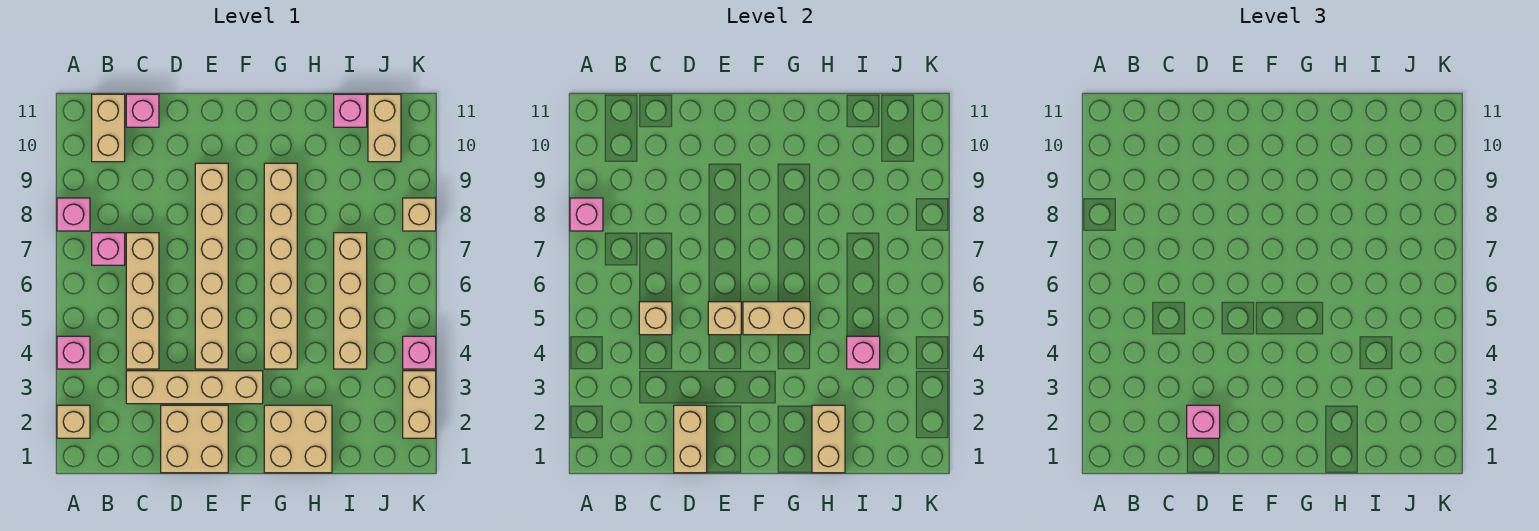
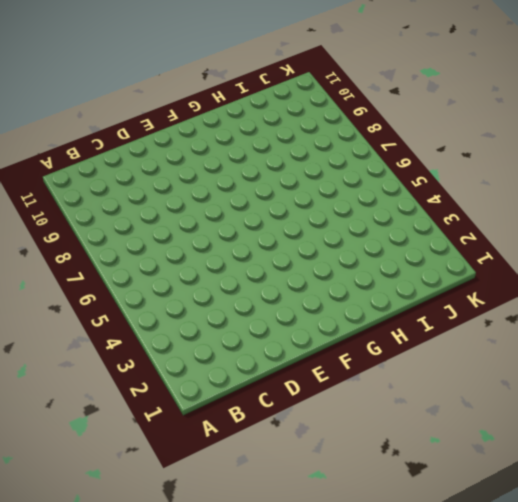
none -> tan brick A2 level 1
none -> pink brick A4 level 1
none -> pink brick A8 level 1

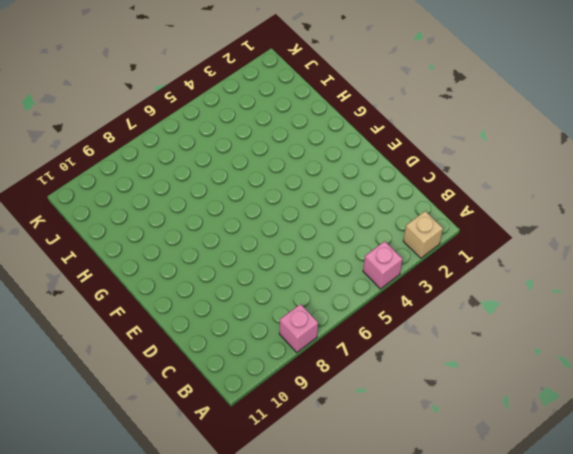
none -> pink brick B7 level 1
none -> tan brick B10:B11 level 1
none -> tan brick C3:F3 level 1

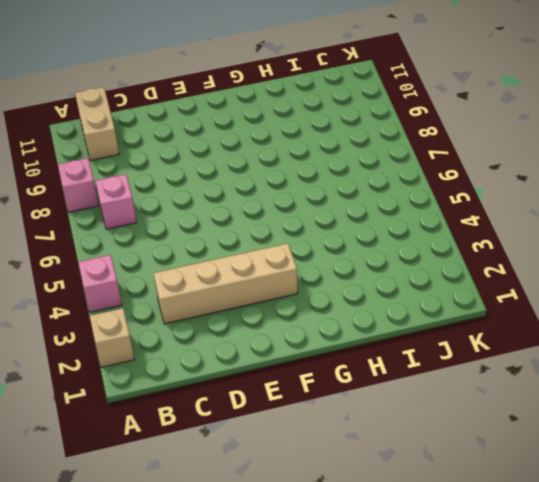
none -> tan brick C4:C7 level 1
none -> pink brick C11 level 1
none -> tan brick D1:E2 level 1

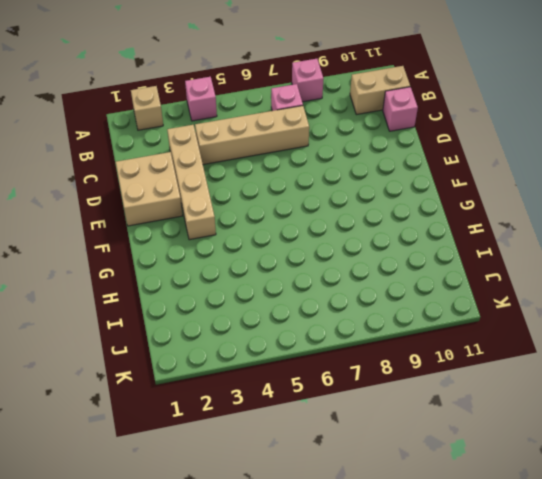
none -> tan brick E4:E9 level 1
none -> tan brick G1:H2 level 1
none -> tan brick G4:G9 level 1

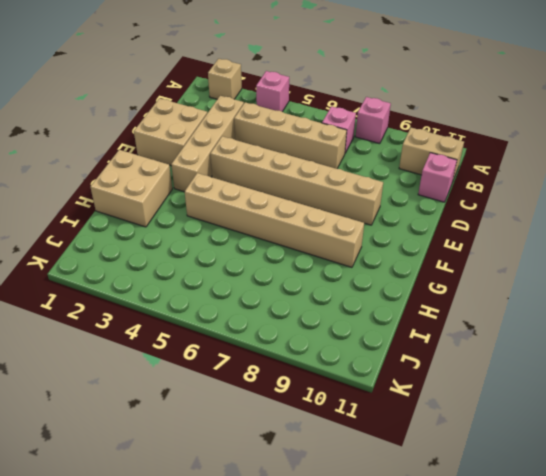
none -> tan brick I4:I7 level 1
none -> pink brick I11 level 1
none -> tan brick J10:J11 level 1

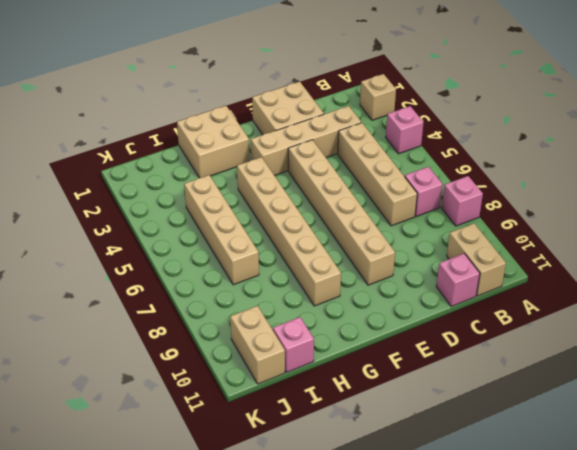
none -> tan brick K2:K3 level 1
none -> pink brick K4 level 1
none -> tan brick K8 level 1

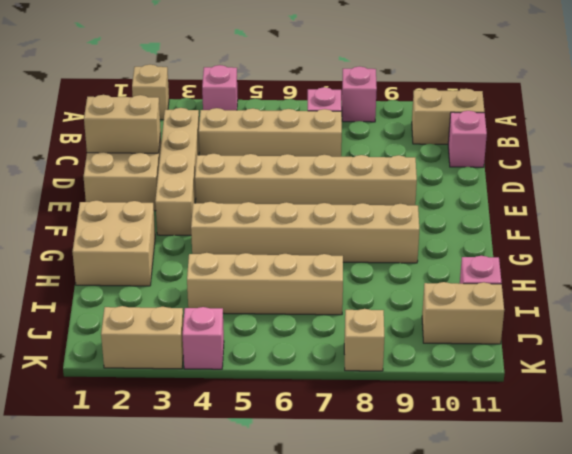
none -> pink brick A8 level 2
none -> tan brick C5 level 2
none -> tan brick E5 level 2

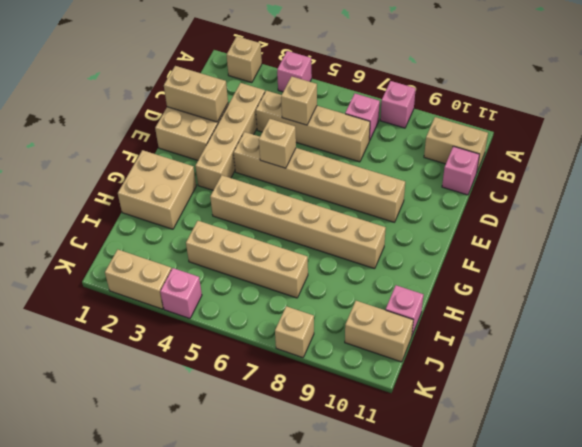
none -> pink brick A8 level 2
none -> tan brick F5:G5 level 2
none -> tan brick H1:H2 level 2

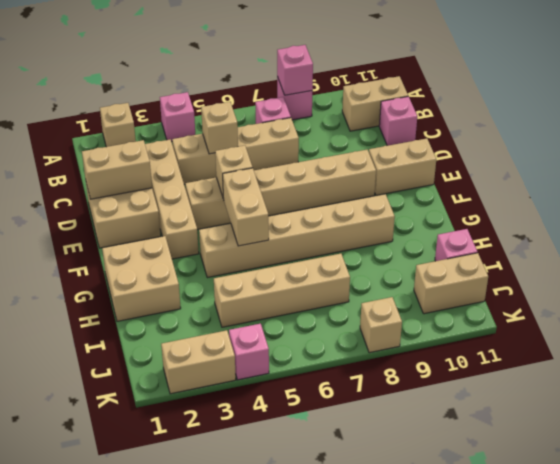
tan brick E10:E11 level 1 -> tan brick H1:H2 level 2
none -> pink brick I4 level 2
none -> pink brick D2 level 3

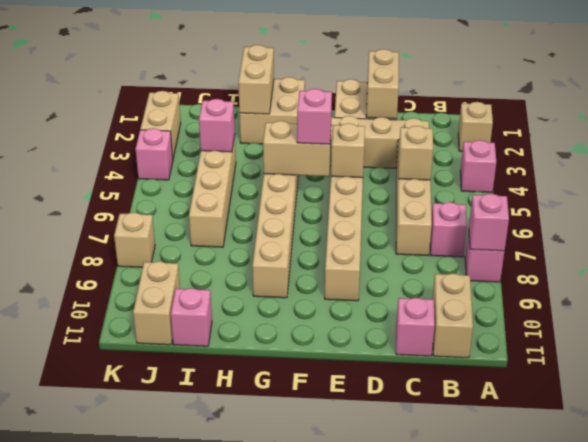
pink brick F5 level 3 -> pink brick D2 level 3

